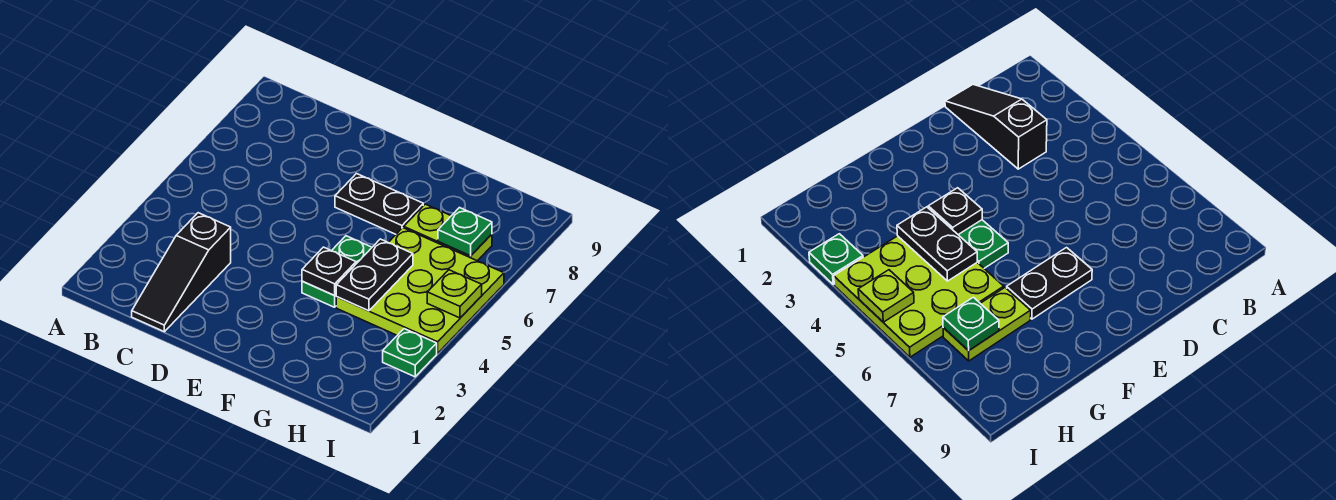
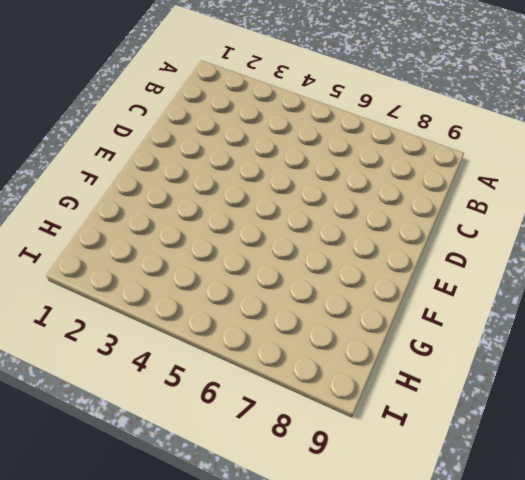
none -> black slope C1:C3 level 1 top 3
none -> black plate E7:F7 level 1

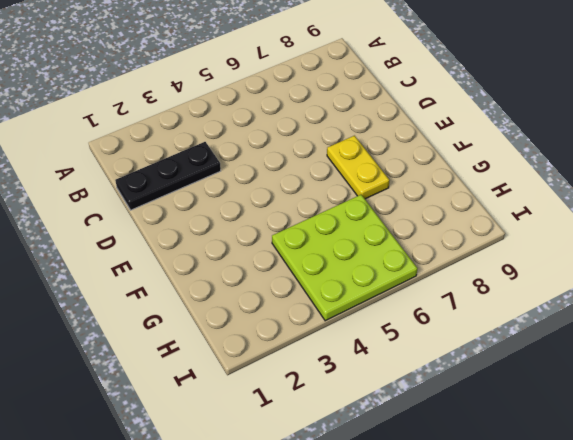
black plate C1:C3 level 1 -> black slope C1:C3 level 1 top 3
yellow plate E7:F7 level 1 -> black plate E7:F7 level 1
none -> green plate F4:F5 level 1
none -> lime plate G7:H7 level 1

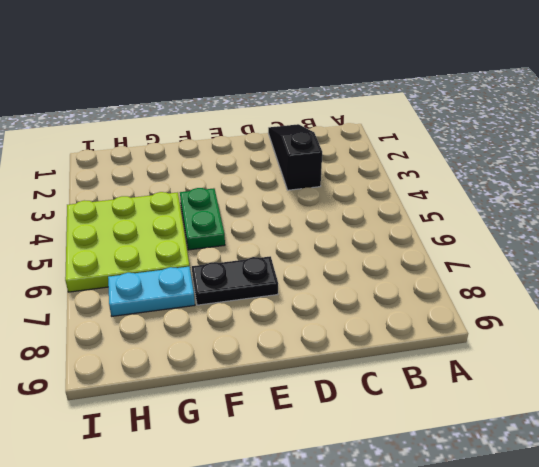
cyan plate G7:H7 level 1 -> lime plate G7:H7 level 1
none -> green plate I3 level 1
none -> black plate F4 level 2

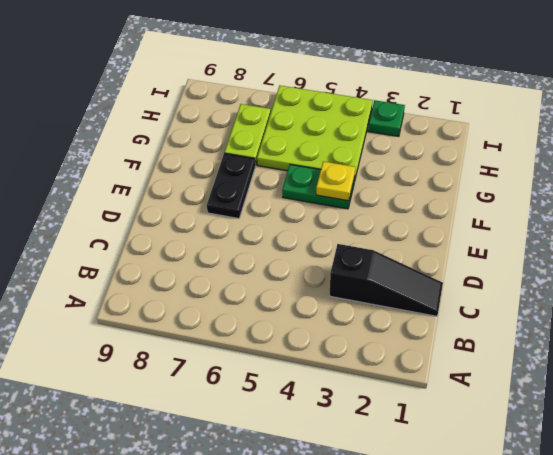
yellow plate F4 level 2 -> black plate F4 level 2
none -> black plate G4:G5 level 2
none -> green plate H7 level 2

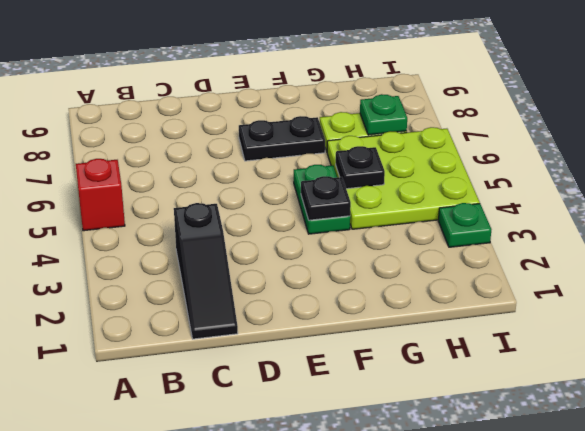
red brick A5 level 1 -> none
black plate G5 level 2 -> black plate G4:G5 level 2
none -> lime plate I5 level 2

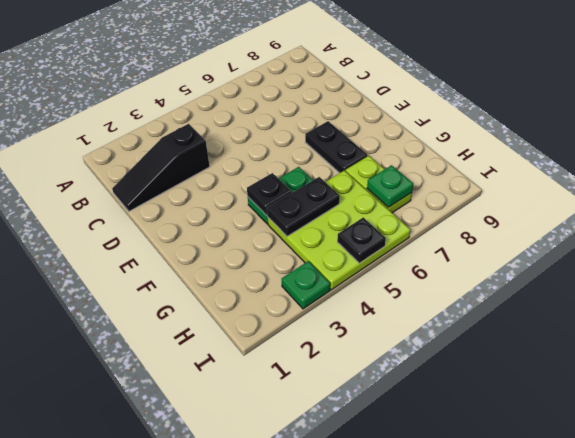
black plate I5 level 2 -> lime plate I5 level 2

